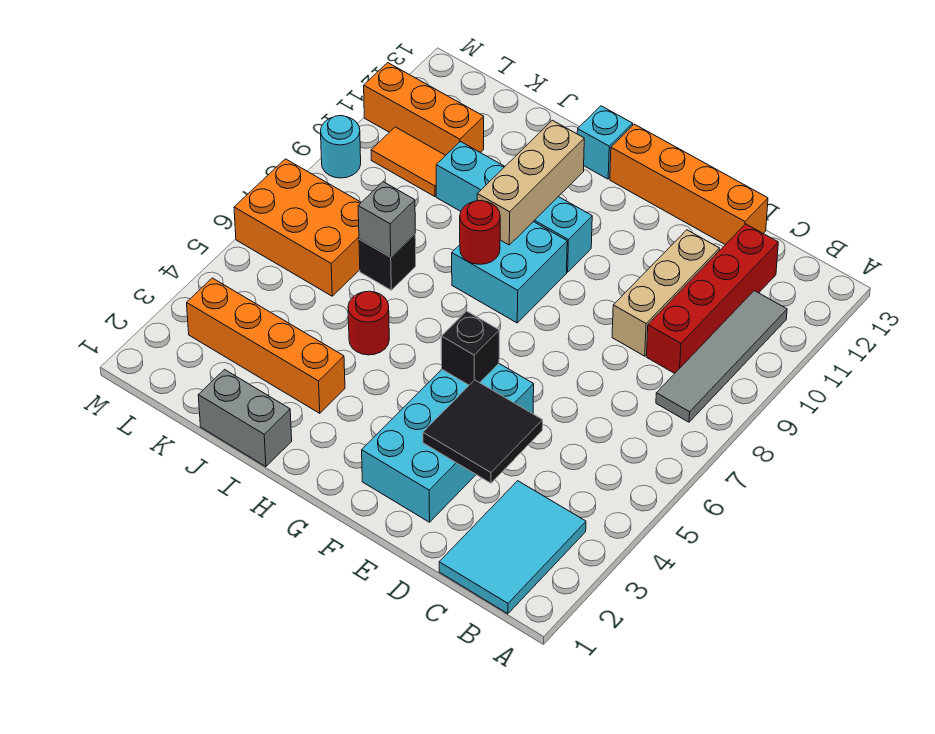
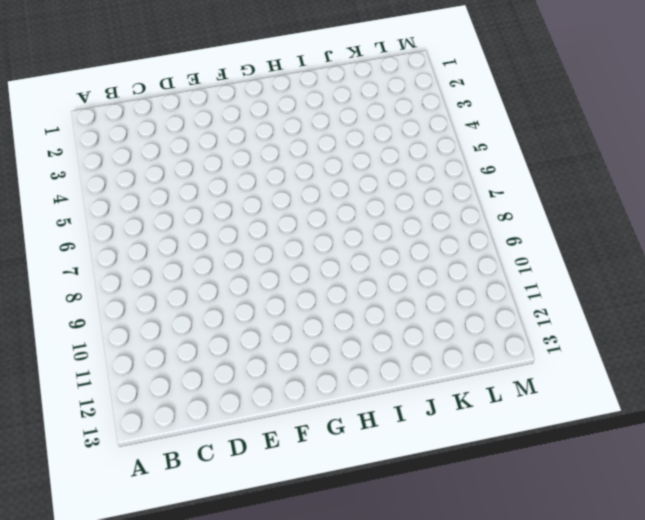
none -> cyan tile B1:C3 level 1
none -> grey tile B8:B11 level 1
none -> red brick C9:C12 level 1

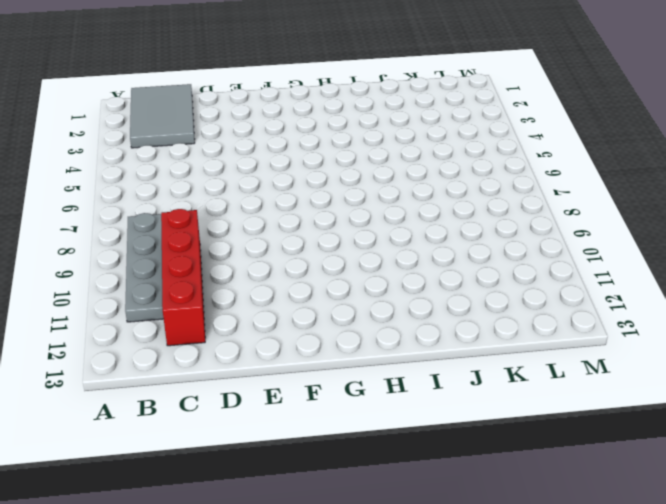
grey tile B1:C3 level 1 -> cyan tile B1:C3 level 1
grey plate B8:B11 level 1 -> grey tile B8:B11 level 1
none -> tan brick D9:D11 level 1
none -> orange brick D13:G13 level 1
none -> cyan brick E2:F5 level 1

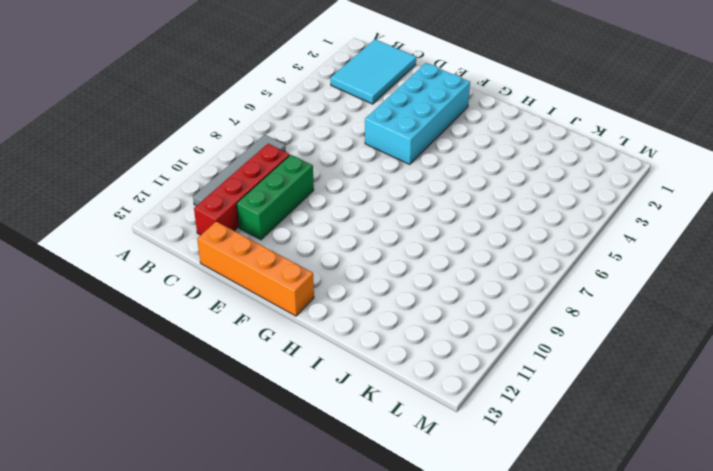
green brick D9:D11 level 1 -> tan brick D9:D11 level 1
none -> cyan brick G8:H9 level 1
none -> cyan brick G10:J10 level 1
none -> cyan brick H13 level 1

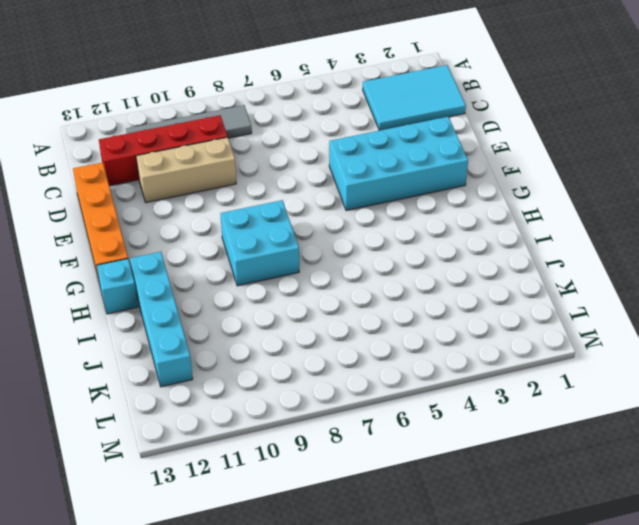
cyan brick H12:K12 level 1 -> cyan brick G10:J10 level 1
none -> grey brick I1:J1 level 1
none -> orange brick I3:L3 level 1
none -> red round brick I5 level 1

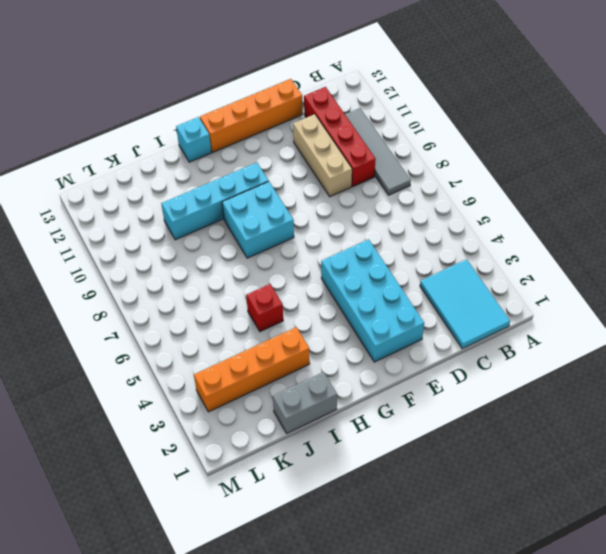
red brick I5 level 1 -> red round brick I5 level 1
none -> black brick J7 level 1
none -> orange brick K6:M7 level 1
none -> orange tile K10:L10 level 1

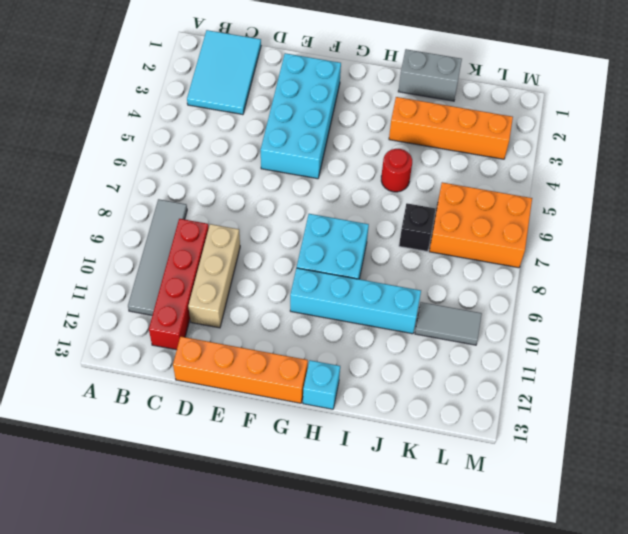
grey tile K10:L10 level 1 -> orange tile K10:L10 level 1
none -> orange brick K11:M11 level 1
none -> cyan round brick M9 level 1
none -> black tile D3:E4 level 2

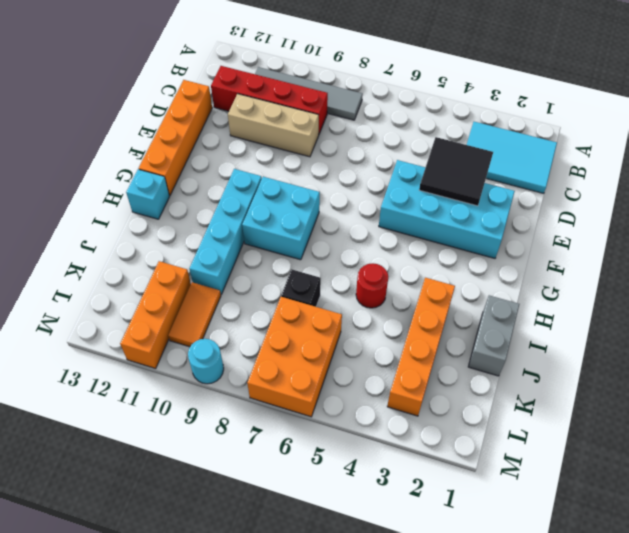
none -> black brick F5 level 2
none -> red round brick H8 level 2
none -> tan brick H9:H11 level 2

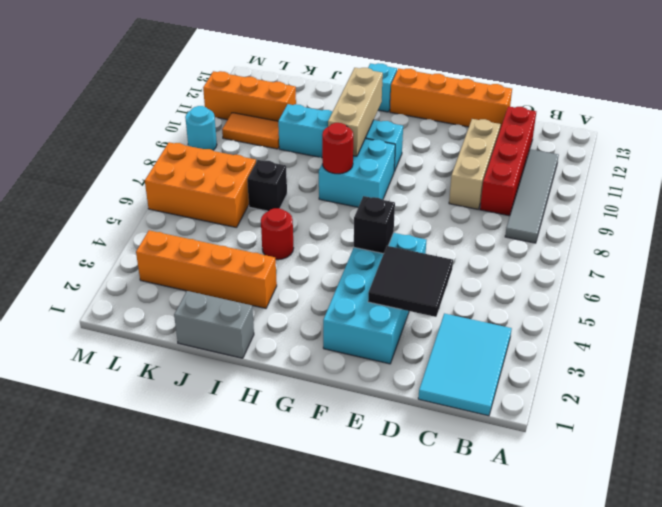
none -> grey brick J7 level 2

